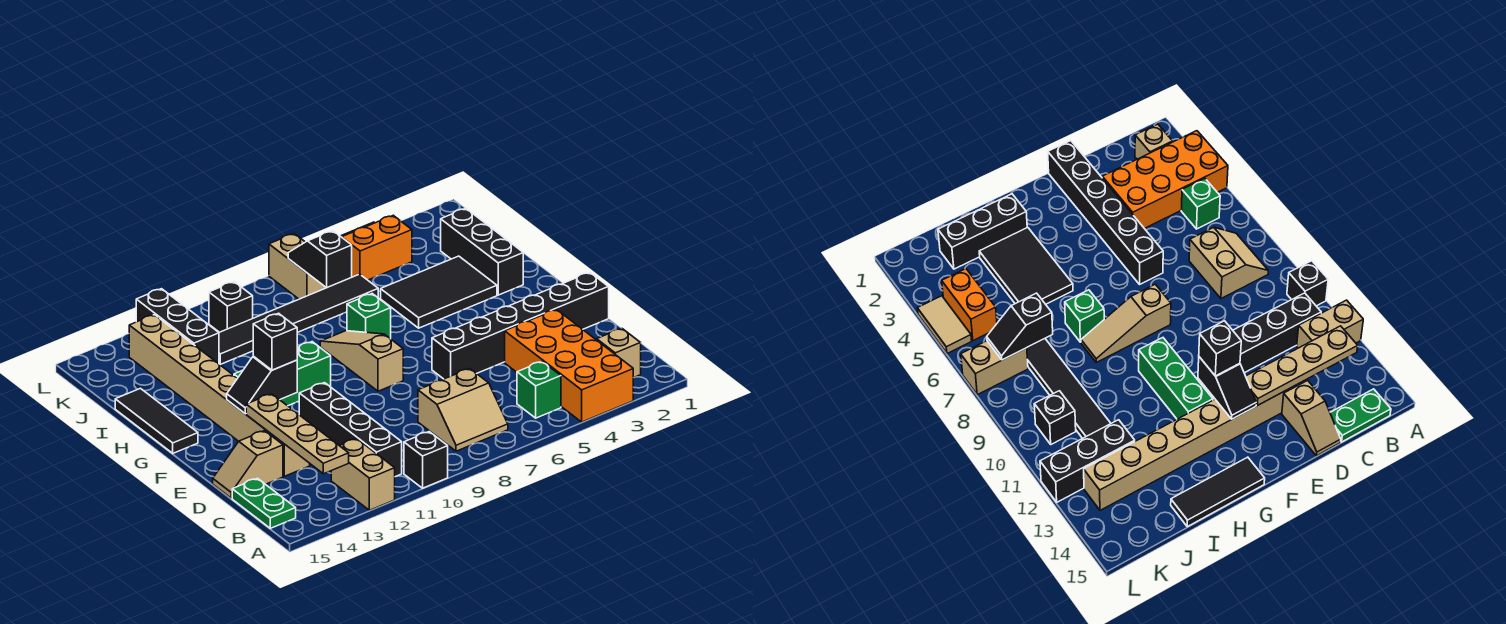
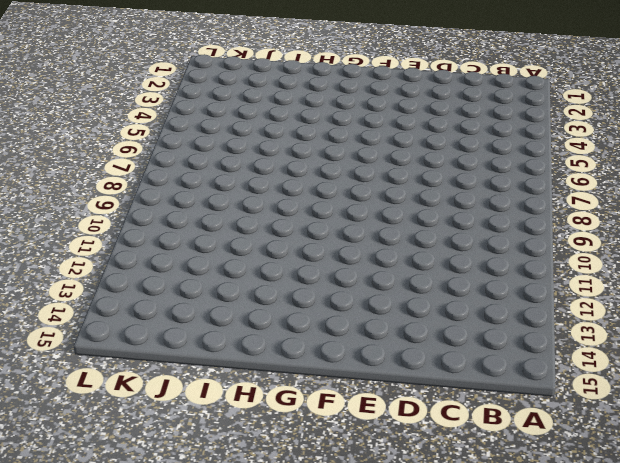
none -> orange brick A3:D4 level 1
none -> black brick A10 level 1
none -> tan brick A12:B12 level 1

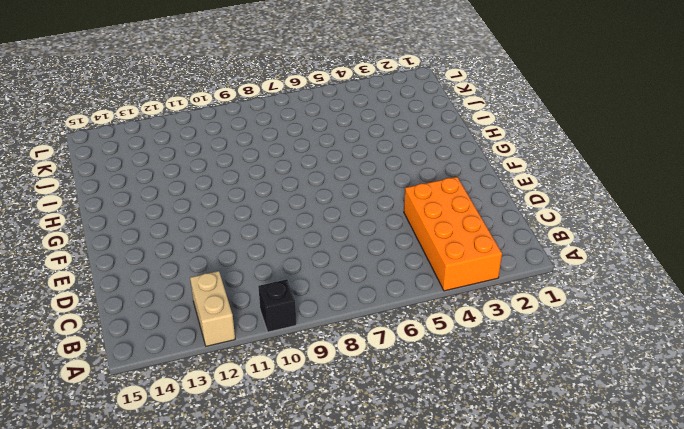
none -> tan brick B2 level 1
none -> green brick B5 level 1
none -> tan slope B7:C8 level 1 top C

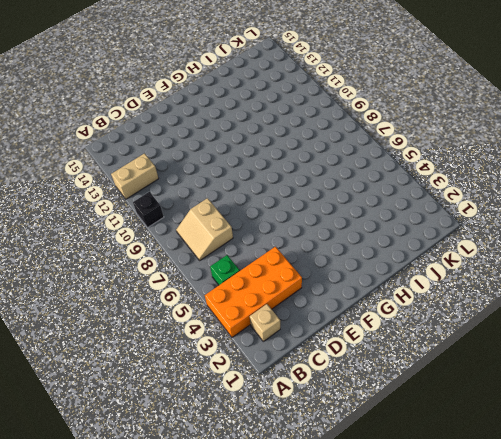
none -> black brick B11:E11 level 1
none -> green plate B15:C15 level 1
none -> tan brick D13:K13 level 1

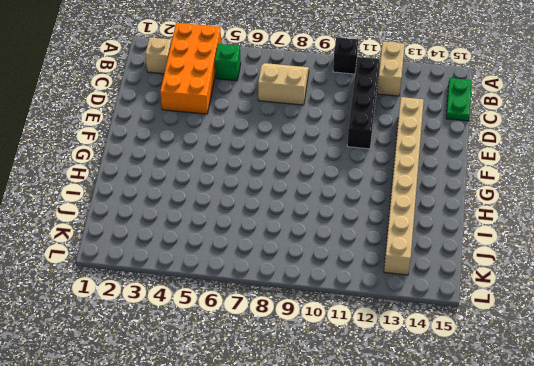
none -> tan slope D14:D15 level 1 top 14
none -> black brick E1:E6 level 1
none -> tan slope F8:H8 level 1 top F

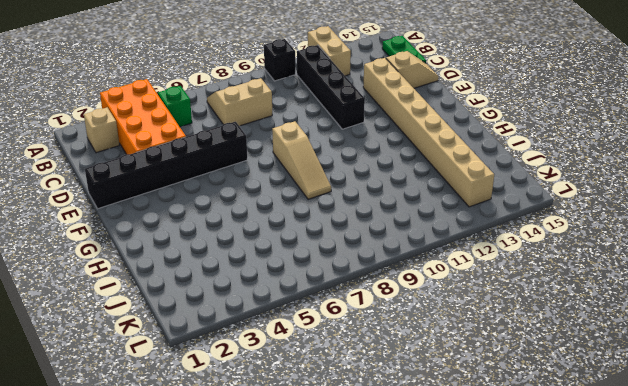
none -> green brick G10:G12 level 1
none -> black tile G15:I15 level 1
none -> black brick H2:J2 level 1

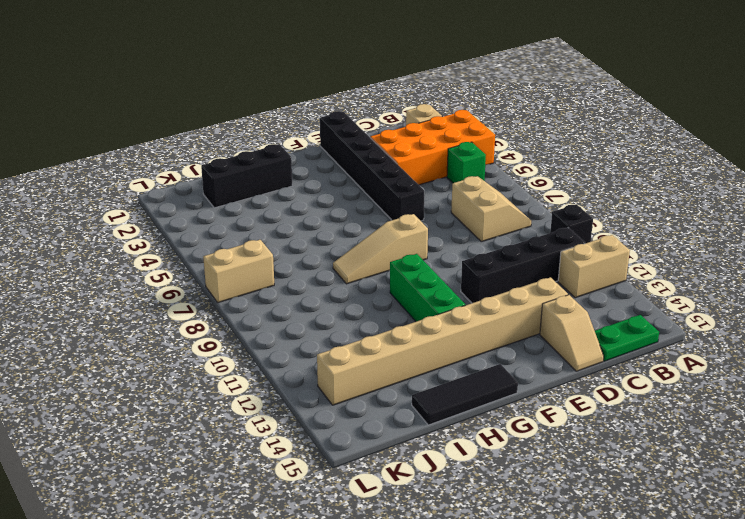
none -> black tile H3:I5 level 1
none -> green brick H7 level 1
none -> black tile J6:J11 level 1

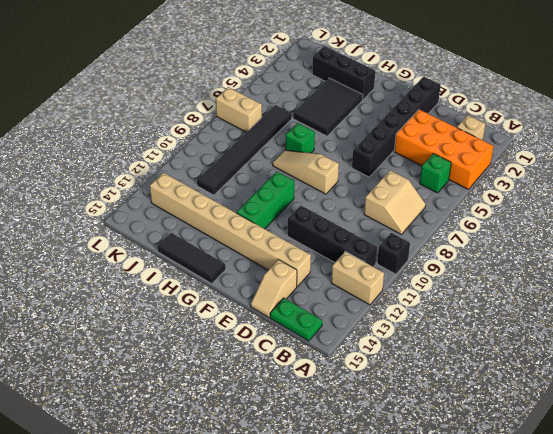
none -> black brick J12:L12 level 1
none -> orange brick K4:K5 level 1
none -> black brick K10 level 1

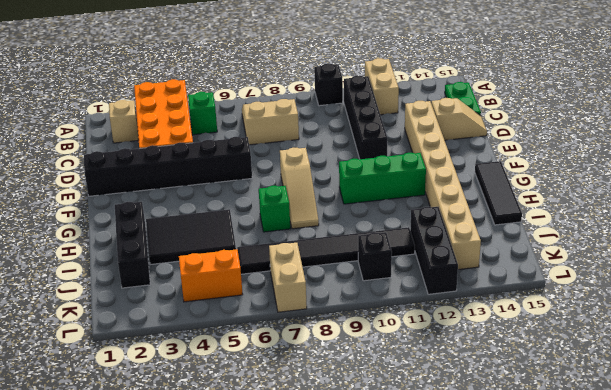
none -> tan tile L4:L5 level 1
none -> tan plate B13:E13 level 2
none -> black slope F12:F13 level 2 top 12

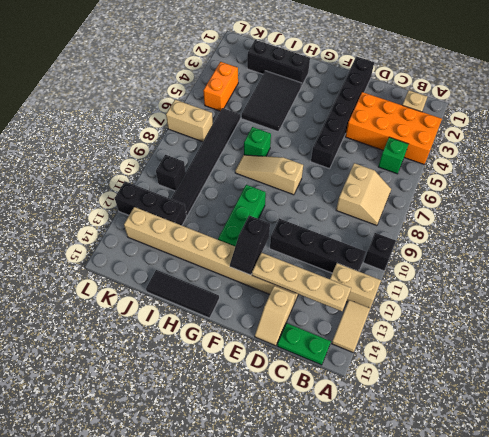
tan tile A13:A14 level 1 -> tan tile L4:L5 level 1
none -> black slope J7:K7 level 2 top J
none -> black brick F12 level 3

